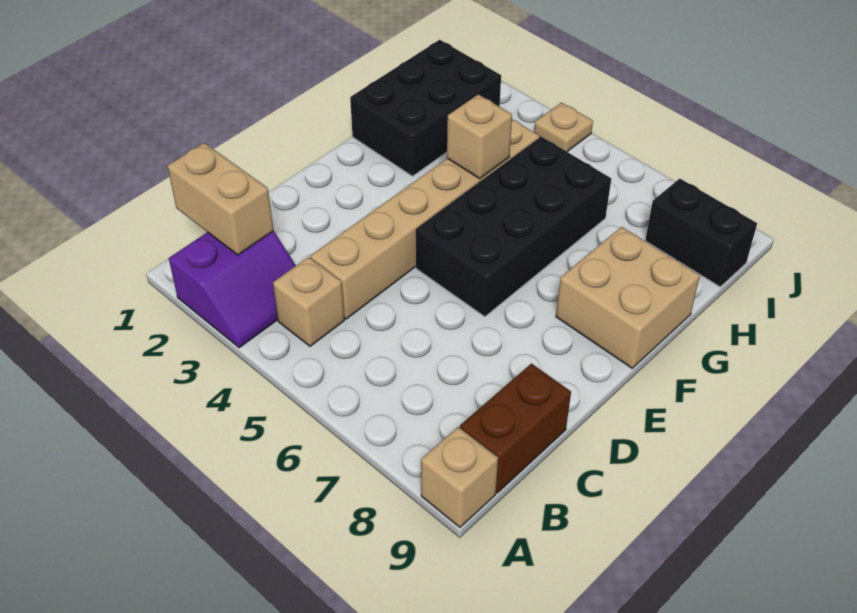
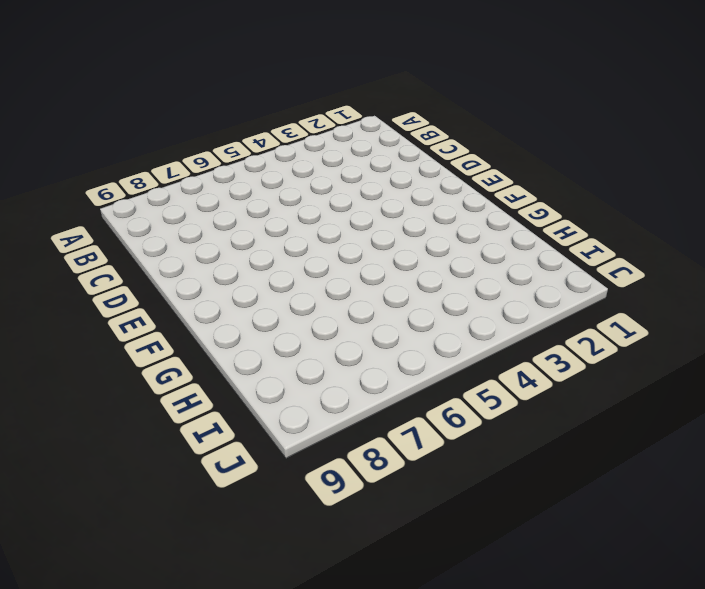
none -> purple slope A2:B3 level 1 top 2
none -> tan brick A9 level 1
none -> tan brick B4 level 1

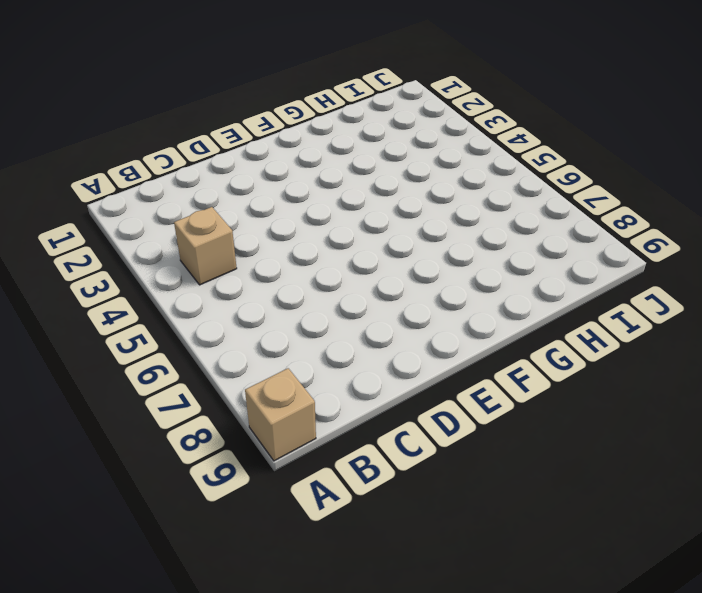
none -> purple slope A2:B3 level 1 top 2
none -> brown brick B9:C9 level 1
none -> tan brick C4:H4 level 1

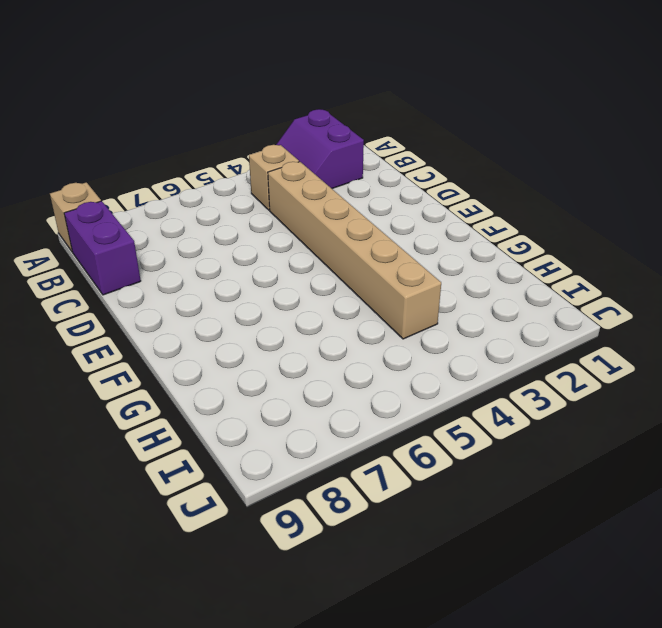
purple brick B9:C9 level 1 -> brown brick B9:C9 level 1
none -> black brick E5:H6 level 1
none -> tan brick F8:G9 level 1
none -> black brick G1:I2 level 1

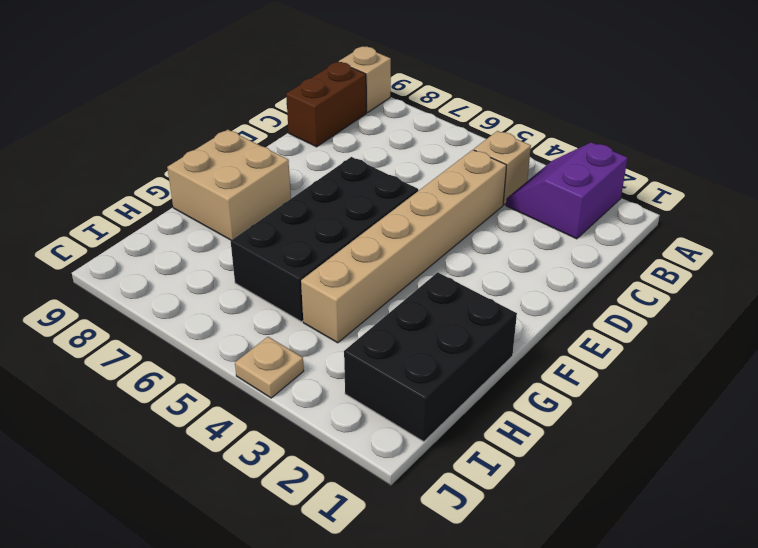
none -> black brick I8:I9 level 1
none -> tan brick B1:B2 level 2
none -> tan brick G4 level 2

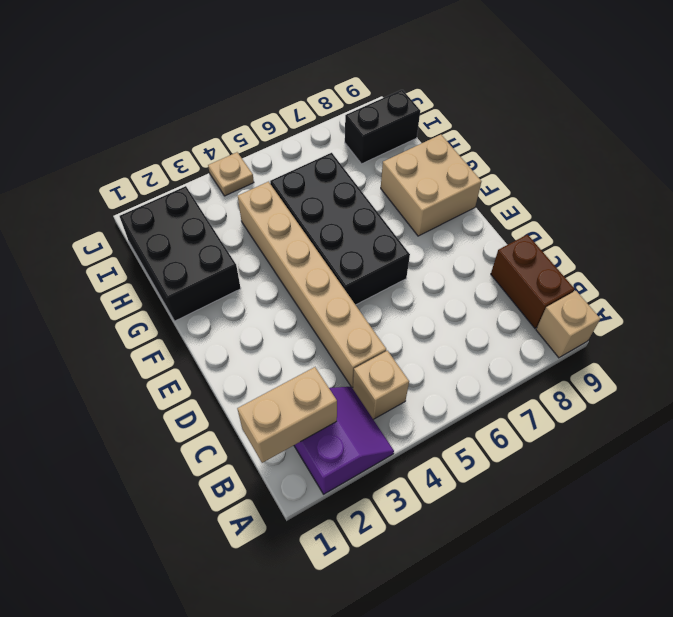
none -> tan brick G4 level 2

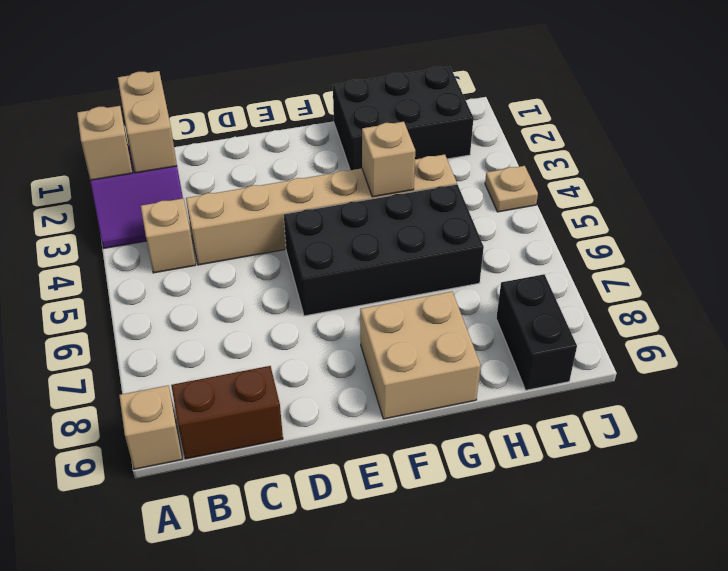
tan brick A2 level 2 -> none

